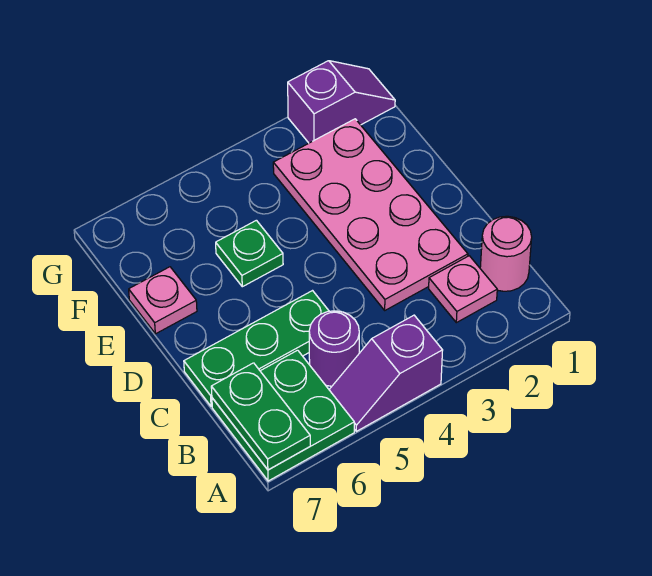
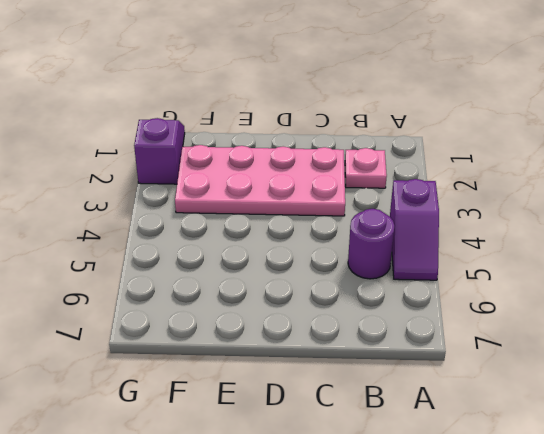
none -> green plate A6:B7 level 1
none -> pink round brick B1 level 1

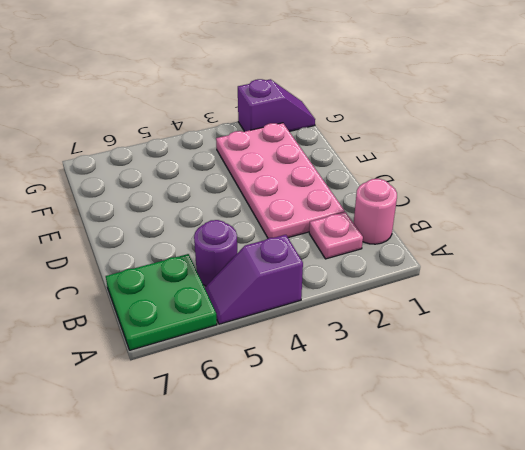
none -> green plate C5:C7 level 1
none -> green plate E5 level 1

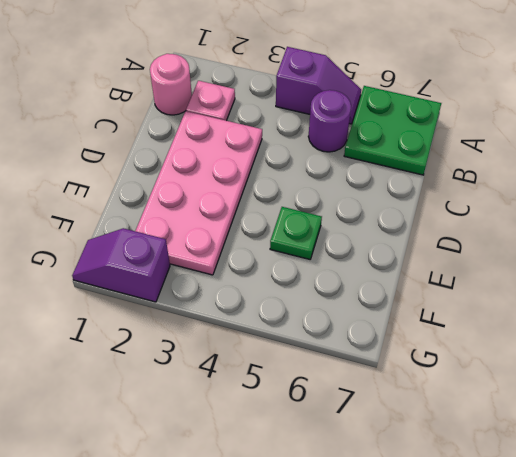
none -> green plate C5:C7 level 1
none -> pink plate E7 level 1

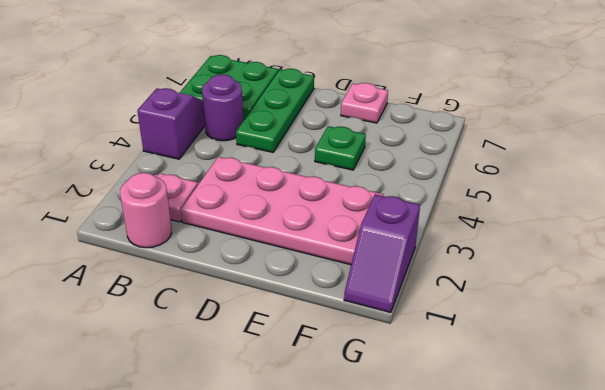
none -> green plate A7:B7 level 2

